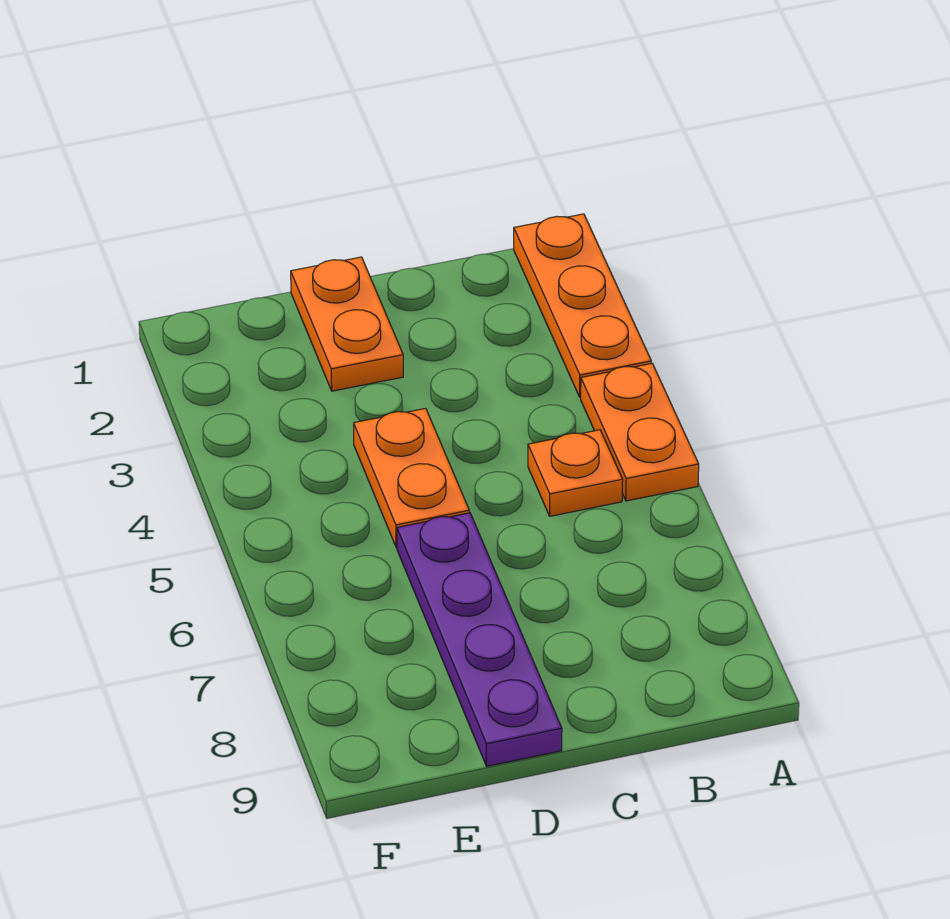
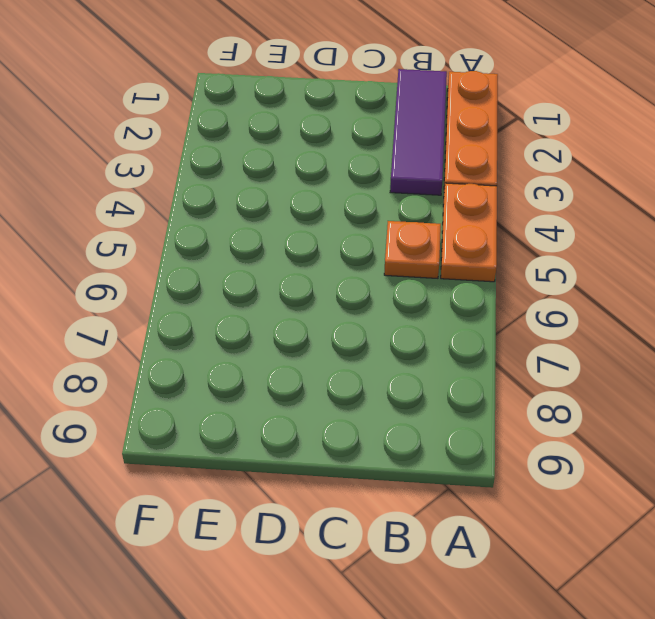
purple tile B1:B3 level 1 -> none
none -> orange plate D1:D2 level 1
none -> orange plate D4:D5 level 1

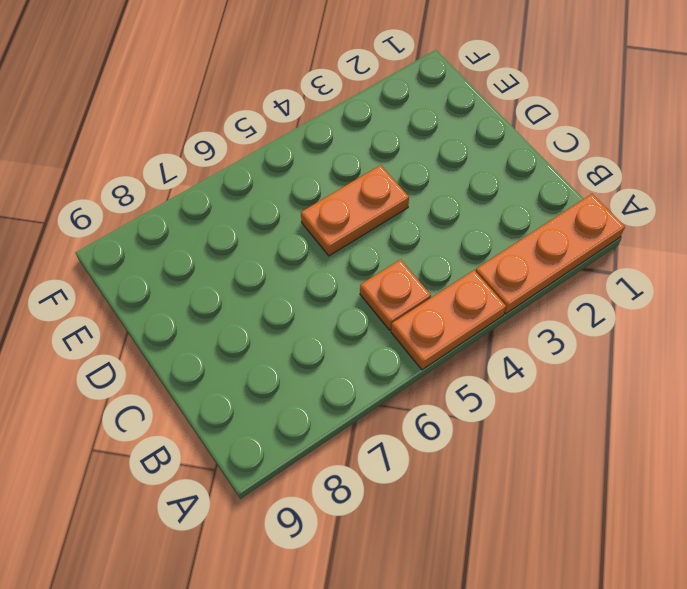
none -> orange plate D1:D2 level 1
none -> purple plate D6:D9 level 1

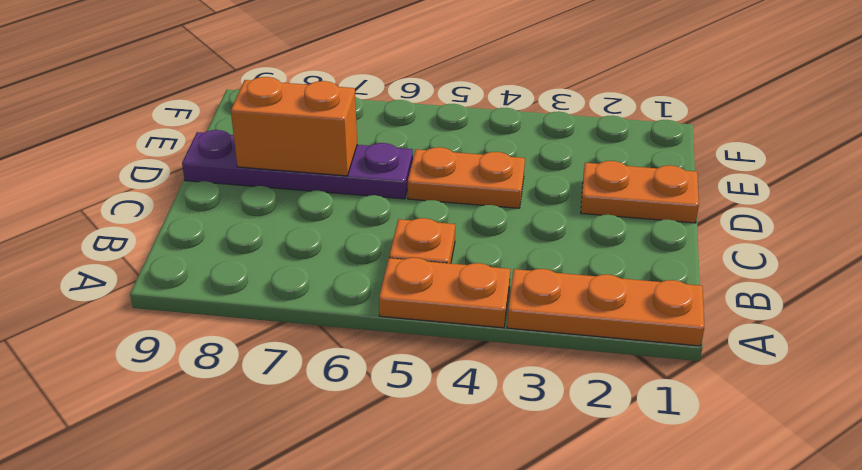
orange brick D7:D8 level 2 -> none

